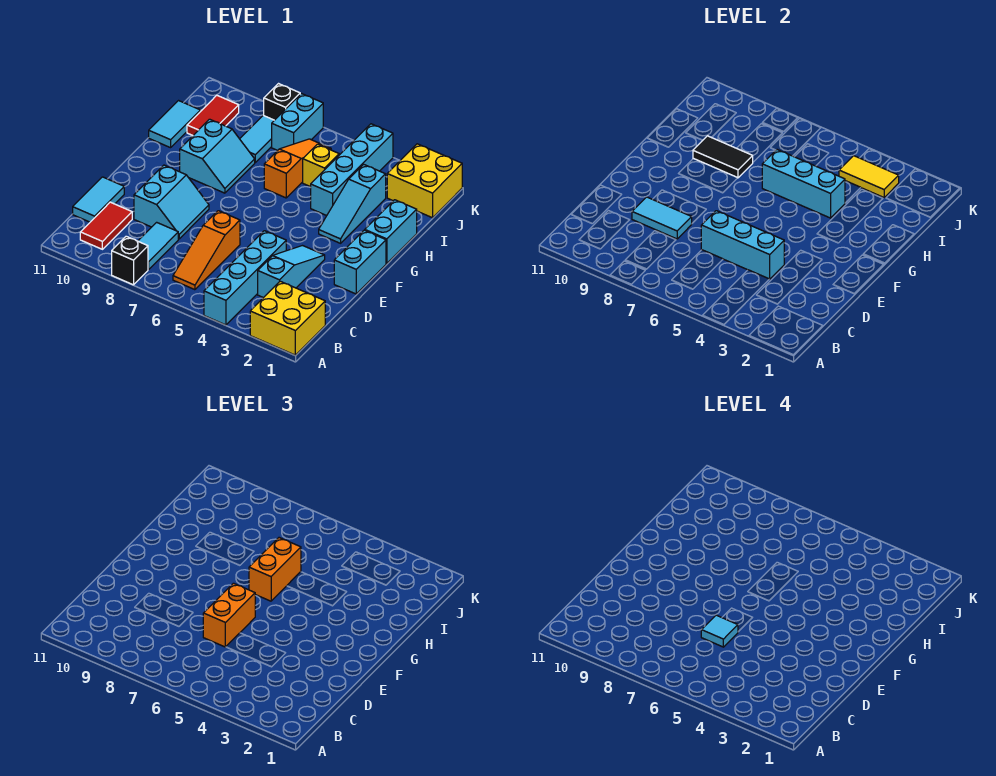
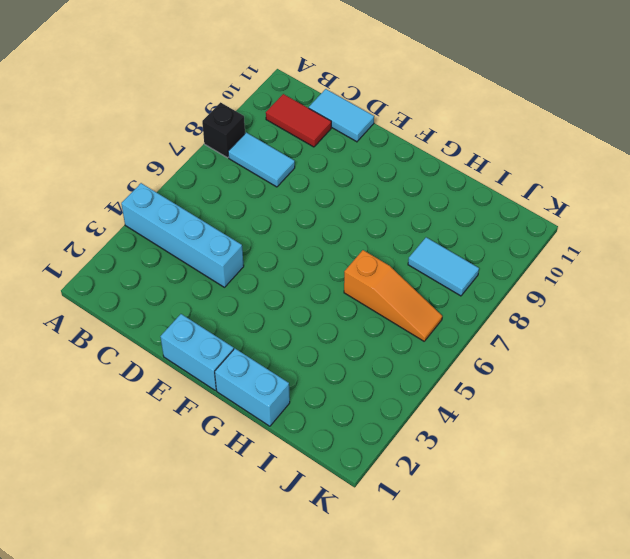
none -> yellow brick A1:B2 level 1
none -> orange slope B6:D6 level 1 top D
none -> cyan slope C3:E3 level 1 top C
none -> cyan slope D8:E9 level 1 top 9

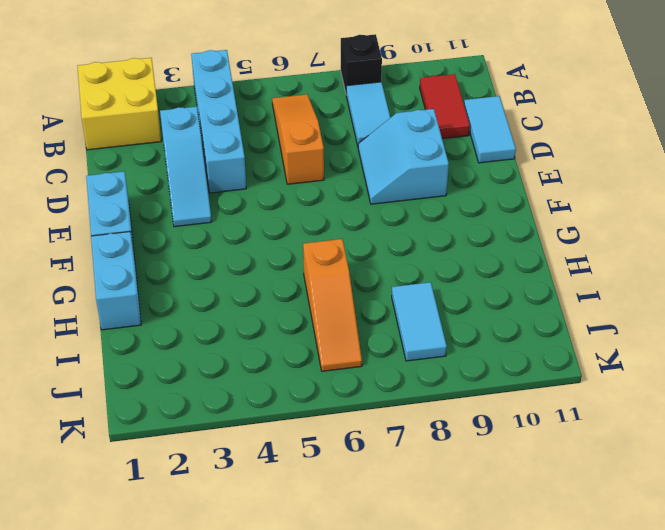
none -> cyan slope G3:I3 level 1 top I
none -> cyan slope G8:H9 level 1 top 9
none -> cyan brick H4:K4 level 1
none -> cyan tile H11:I11 level 1

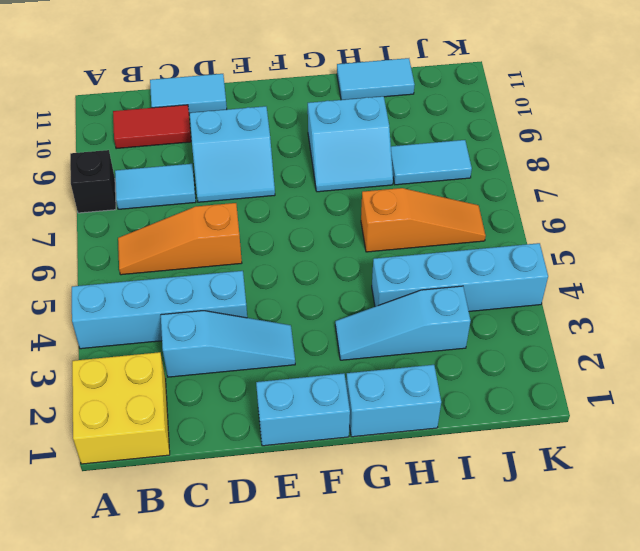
none -> yellow brick I5 level 1
none -> red tile I10:J10 level 1
none -> yellow brick J1:K2 level 1
none -> cyan brick J7:K7 level 1

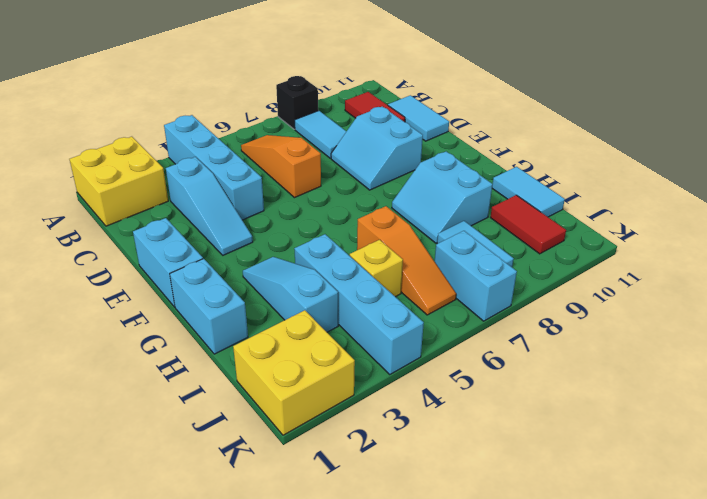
none -> black brick K8 level 1
none -> cyan brick D4:D6 level 2
none -> cyan tile D8:D9 level 2
none -> cyan brick H4:H6 level 2

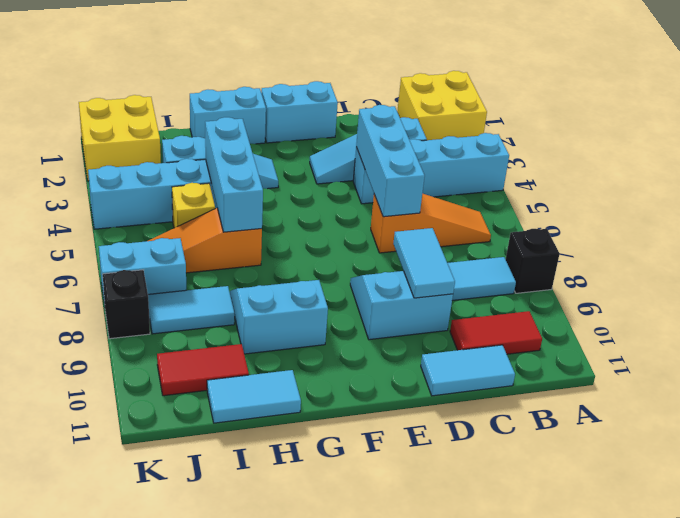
none -> black tile H8:H9 level 2
none -> yellow tile J3:J4 level 2
none -> orange brick D6:E6 level 3
none -> orange brick G6:H6 level 3

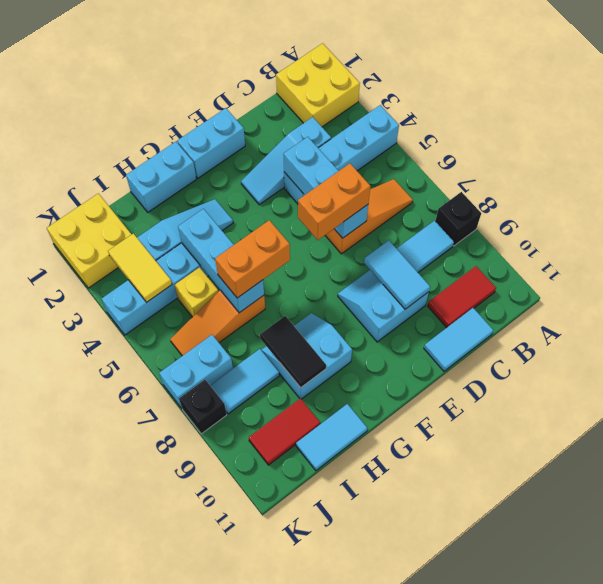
none -> cyan tile D6 level 4

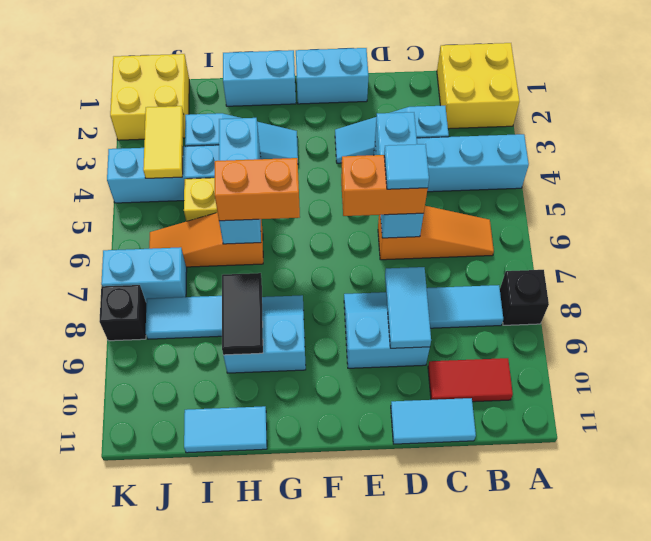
none -> red tile I10:J10 level 1

